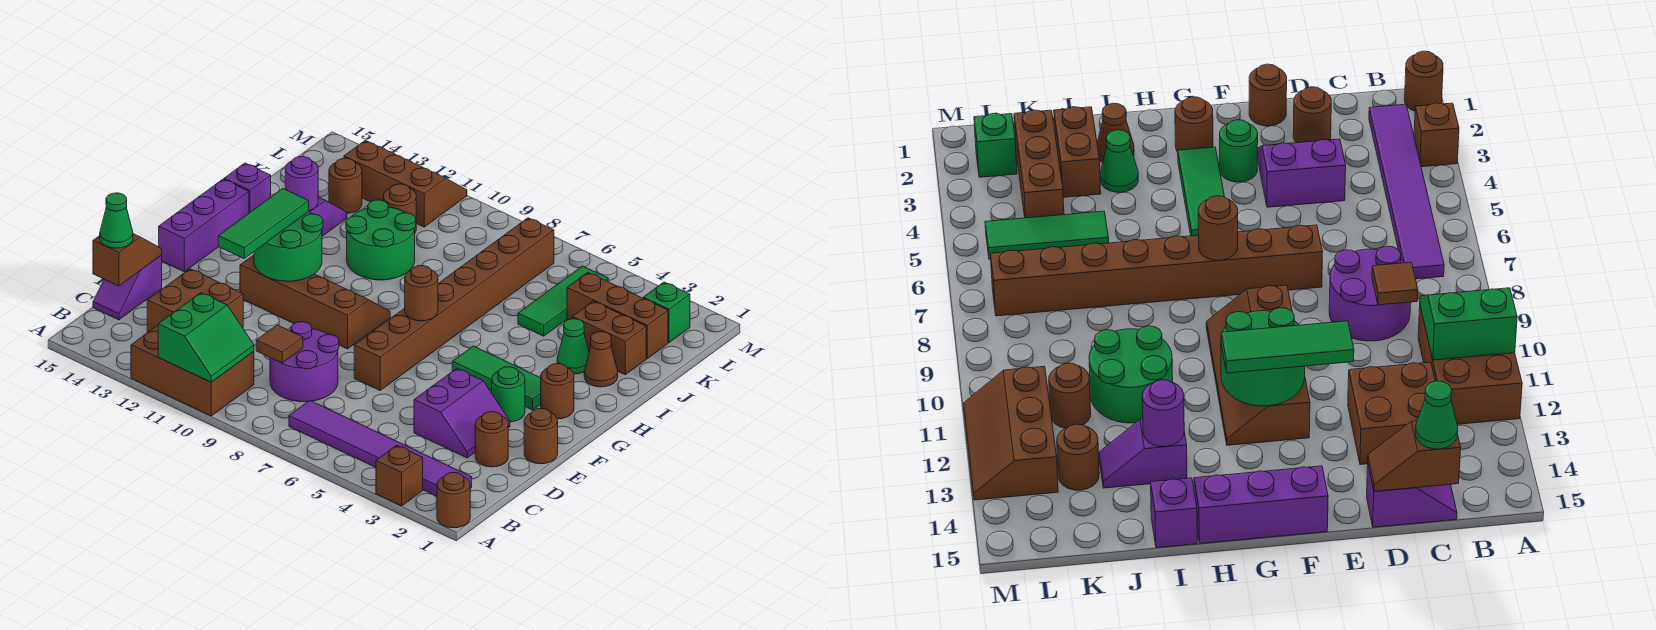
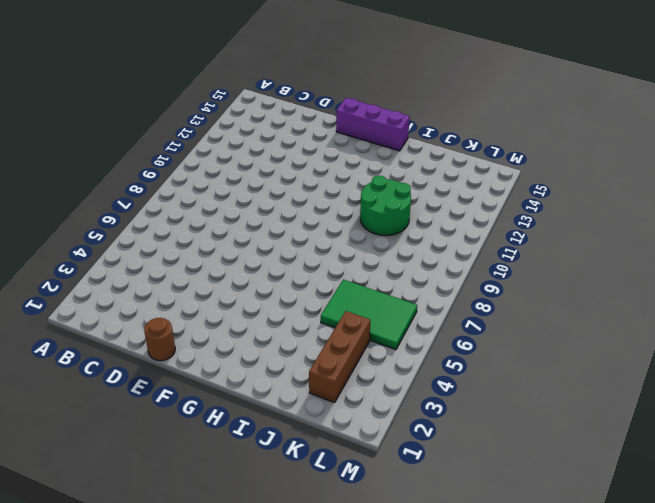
green tile J5:L6 level 1 -> green tile J5:L5 level 1
none -> brown round brick A1 level 1
none -> brown brick A3 level 1
none -> brown brick A10:B12 level 1
none -> purple tile B2:B7 level 1

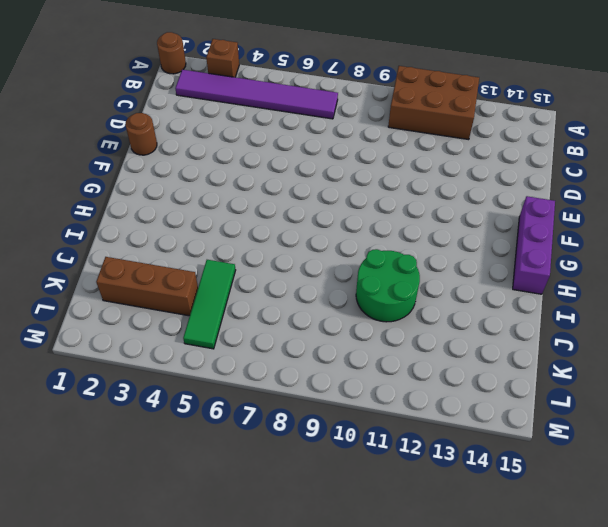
none -> purple round brick C8:D9 level 1
none -> brown brick C12:D13 level 1
none -> purple slope C15:D15 level 1 top D
none -> brown round brick D2 level 1

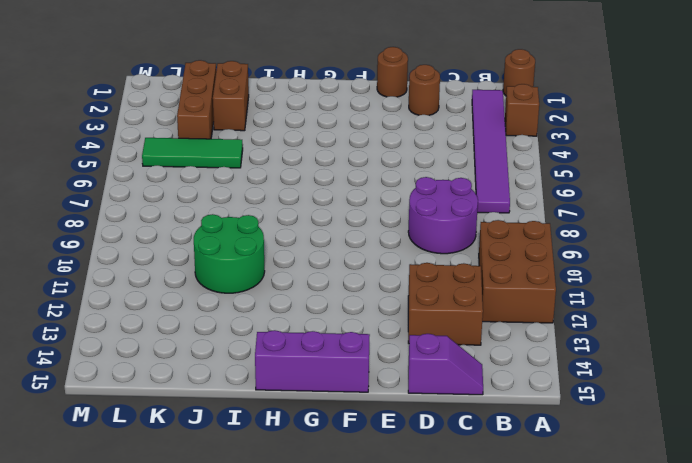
none -> purple slope D3:E4 level 1 top 4
none -> brown brick E7:L7 level 1
none -> green round brick F3 level 1
none -> brown slope F9:G12 level 1 top F

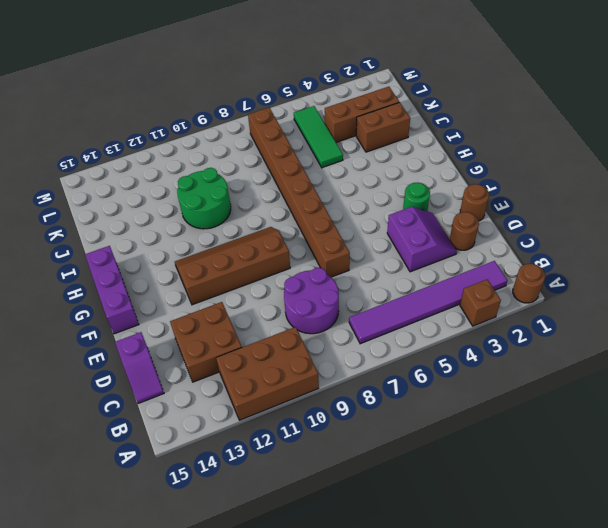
none -> brown round brick G2 level 1
none -> green tile G3:G5 level 1
none -> brown cone I2 level 1
none -> green cone I3 level 1

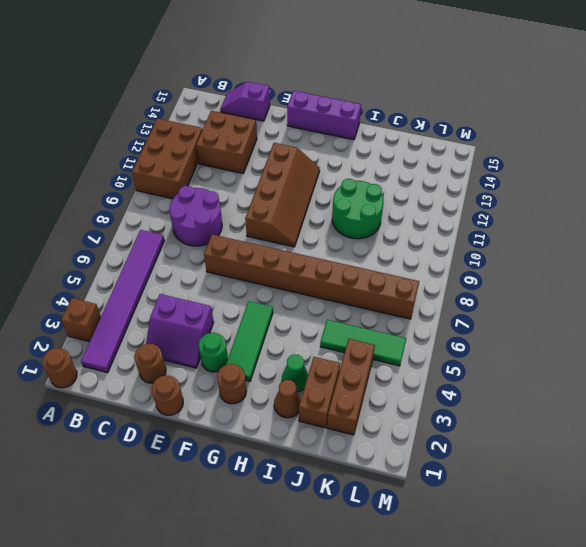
none -> purple slope I13:J13 level 1 top I
none -> purple brick I15 level 1
none -> brown round brick K11 level 1
none -> brown round brick K13 level 1

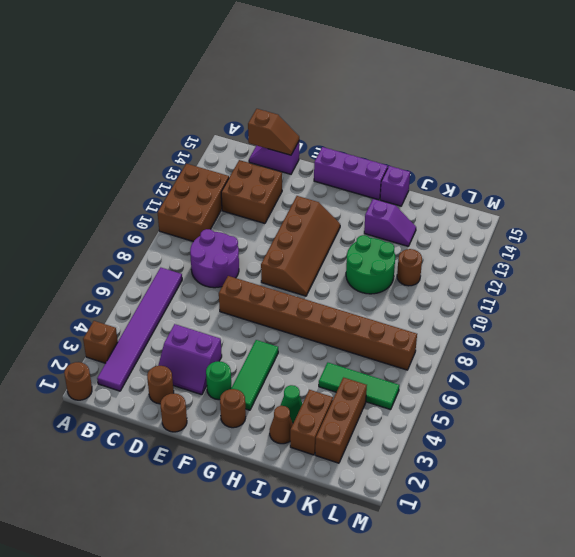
none -> brown round brick K13 level 1
none -> green brick L2 level 1
none -> brown slope L11:M13 level 1 top L
none -> green slope A10:B11 level 2 top 11

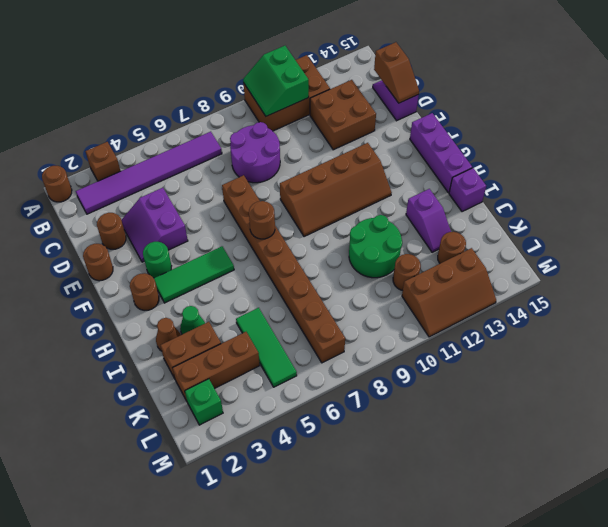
none -> brown tile C9 level 2
none -> green round brick F11:G12 level 2
none -> purple round brick I13 level 2
none -> green cone C15 level 3

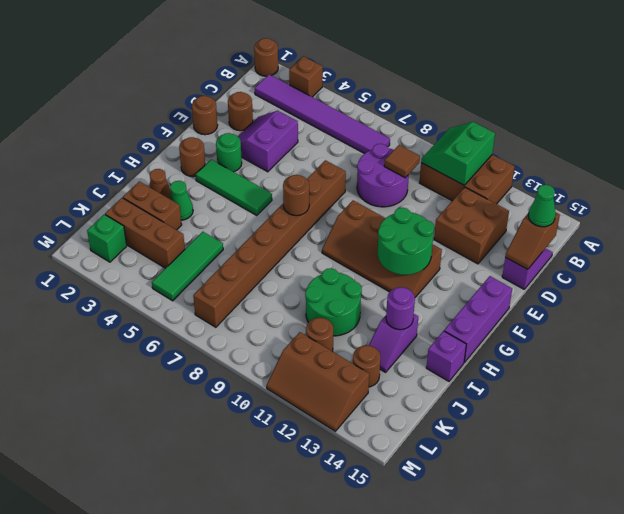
none -> green tile E12:G12 level 3

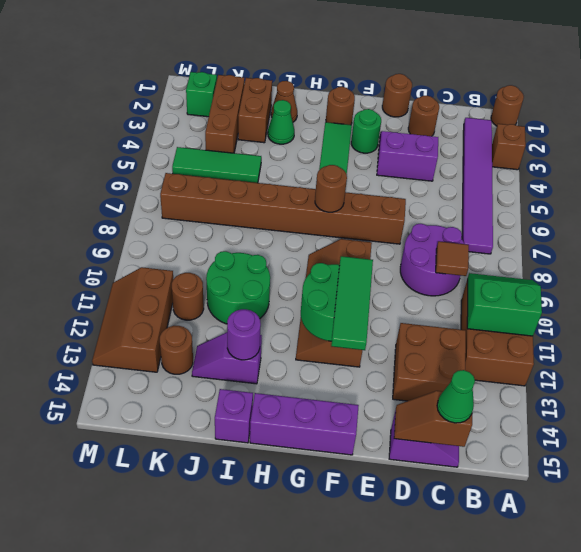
green tile F11:F13 level 3 -> green tile E12:G12 level 3

